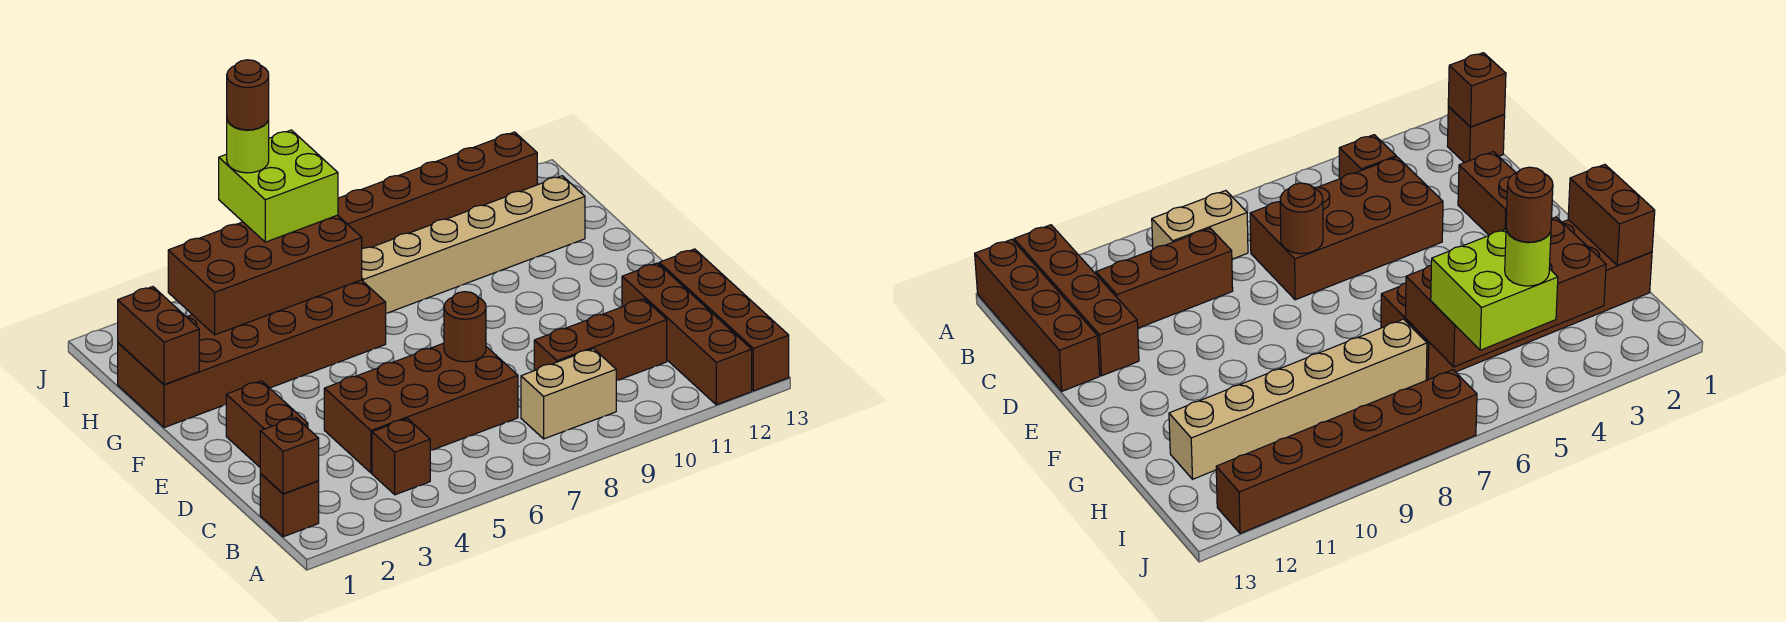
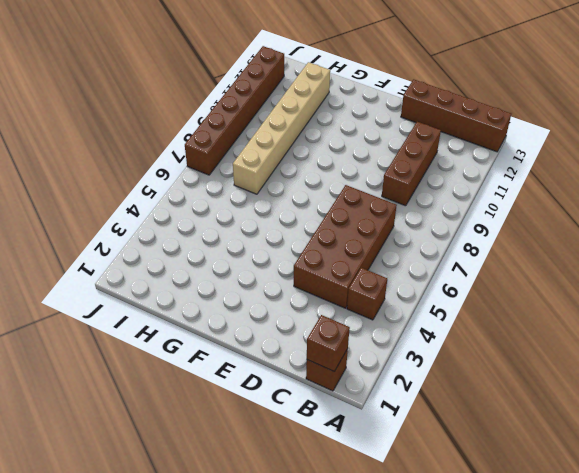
none -> brown brick A12:D12 level 1
none -> tan brick B8:B9 level 1
none -> brown brick D2:E2 level 1

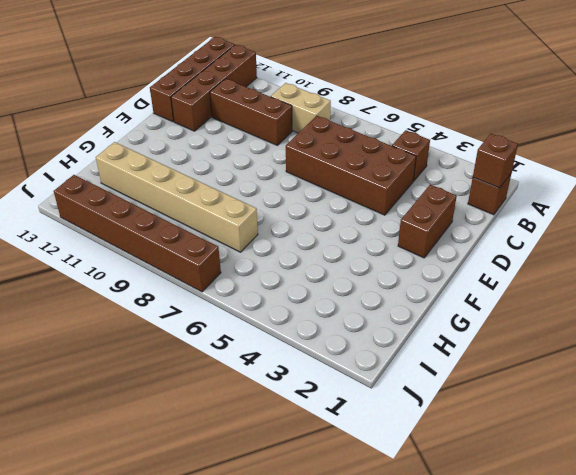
none -> brown brick G1:H6 level 1
none -> brown round brick D7 level 2
none -> brown brick G1:H1 level 2

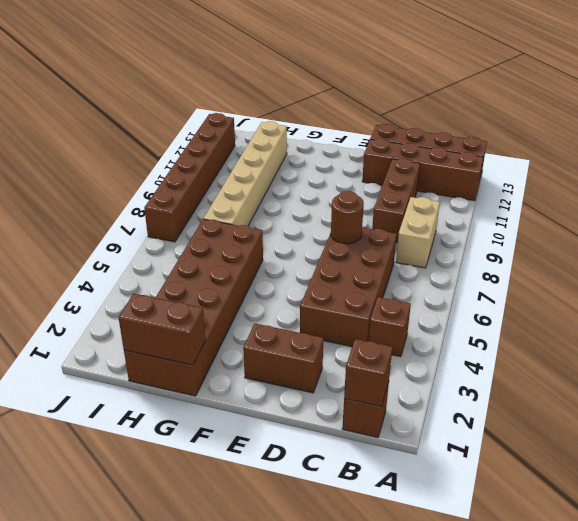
none -> brown brick H3:I6 level 2
none -> lime brick I5:J6 level 3
none -> lime round brick J5 level 4

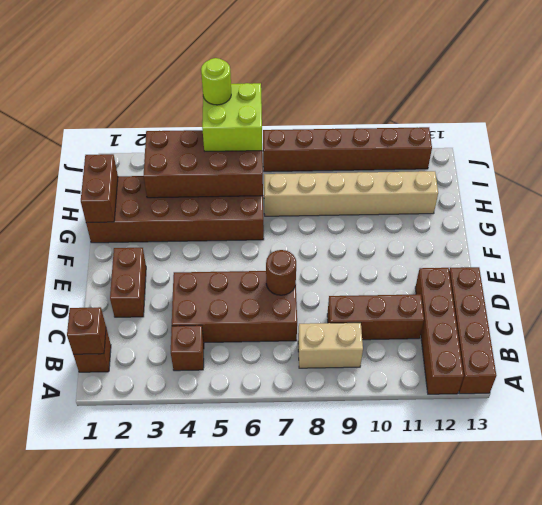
none -> brown round brick J5 level 5

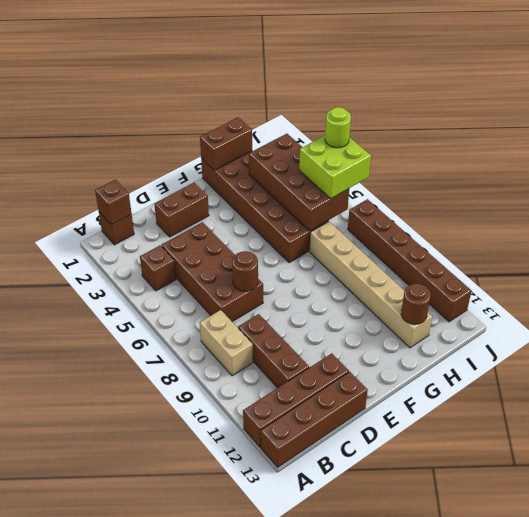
brown round brick H12 level 2 -> brown round brick J5 level 5

